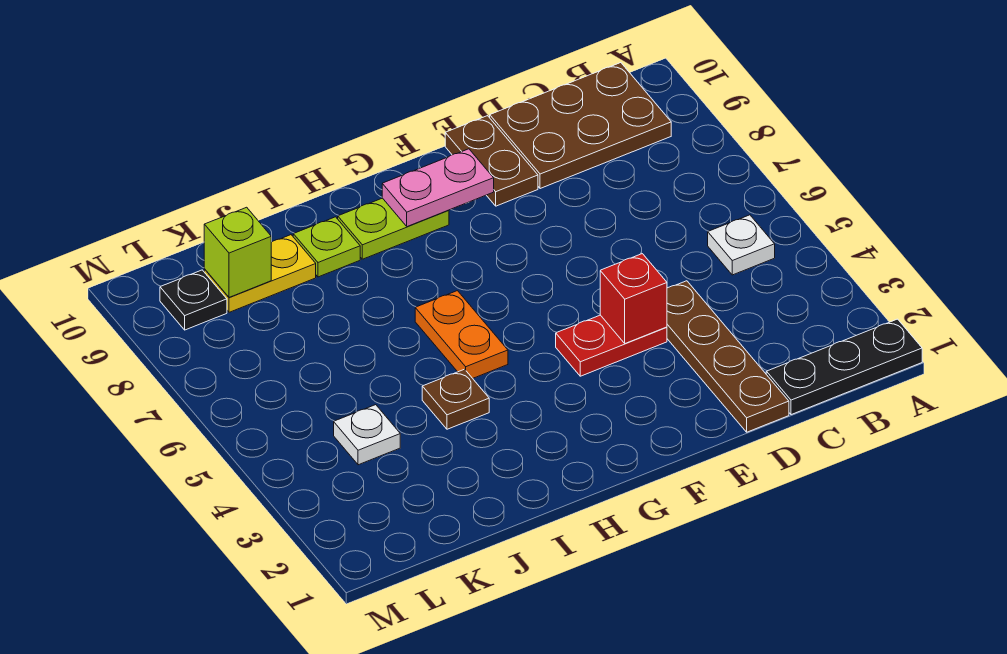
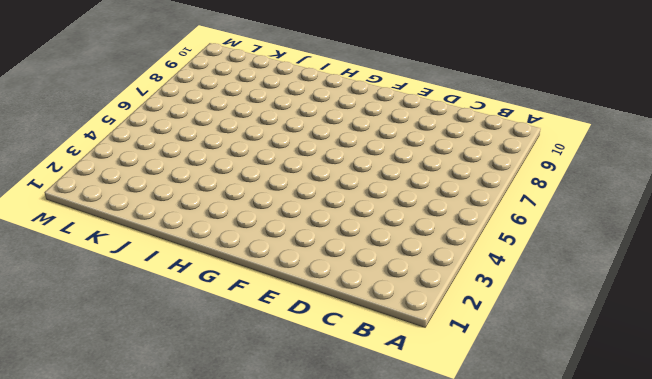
none -> black plate A1:C1 level 1
none -> white plate B5 level 1
none -> brown plate B9:D10 level 1

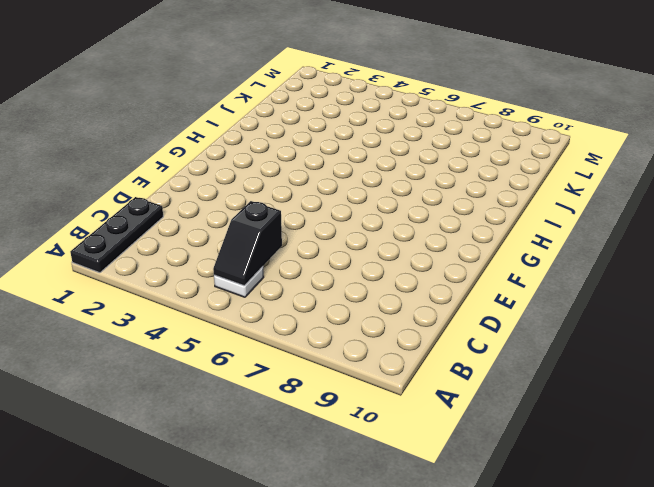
black slope B5:C5 level 2 top C -> none
none -> brown plate B9:D10 level 1
none -> brown plate D1:D4 level 1
none -> red plate E4:F4 level 1

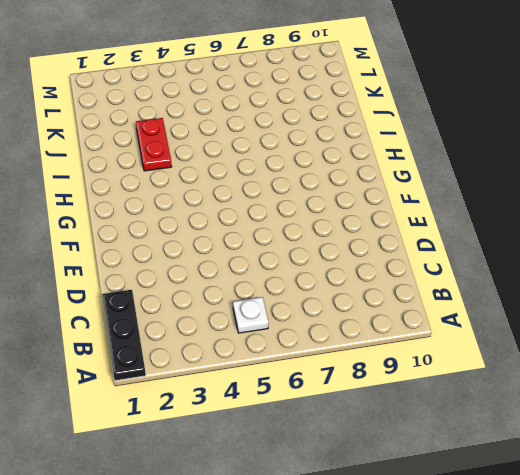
red plate I3:J3 level 1 -> red plate E4:F4 level 1
none -> brown plate B9:D10 level 1
none -> brown plate D1:D4 level 1
none -> brown plate E9:E10 level 1

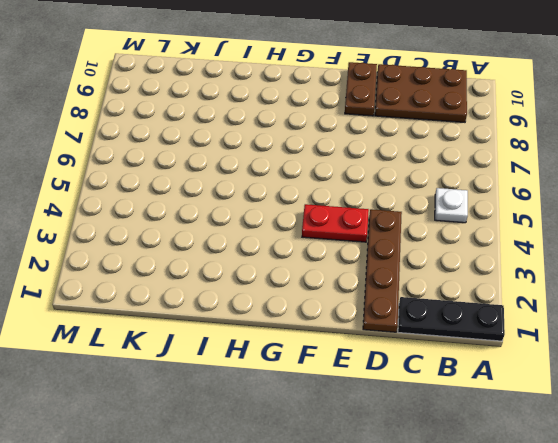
none -> lime plate G9:H9 level 1
none -> orange plate H5:H6 level 1
none -> brown plate I4 level 1

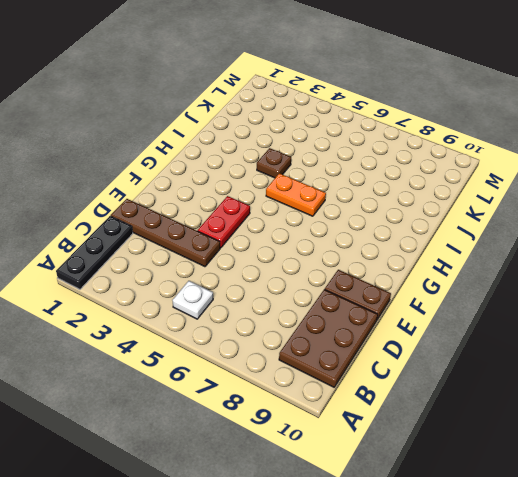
none -> lime plate G9:H9 level 1
none -> lime plate I9 level 1
none -> yellow plate J9:K9 level 1

